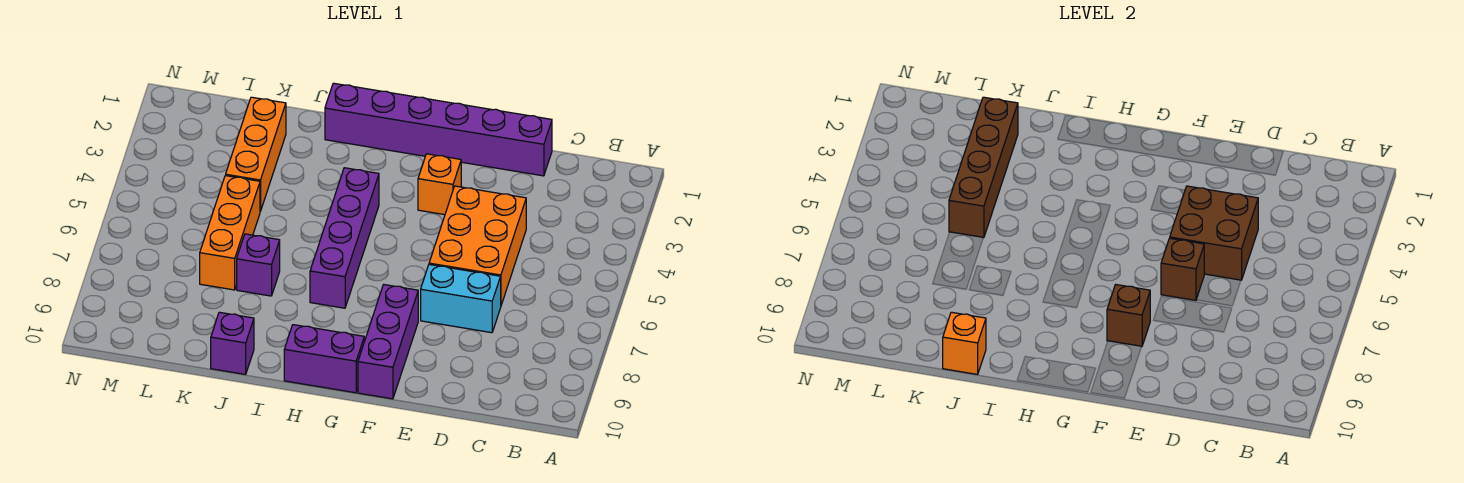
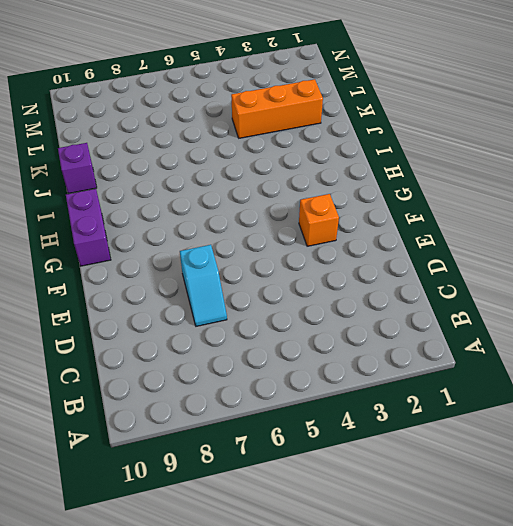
cyan slope D7:E7 level 1 top E -> cyan brick D7:E7 level 1
none -> purple brick D1:I1 level 1
none -> orange brick D4:E6 level 1
none -> purple brick F8:F10 level 1

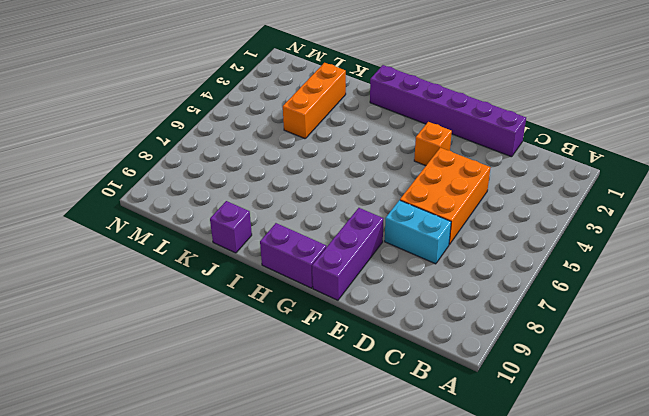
none -> purple brick H4:H7 level 1
none -> purple brick J7 level 1
none -> orange brick K5:K7 level 1

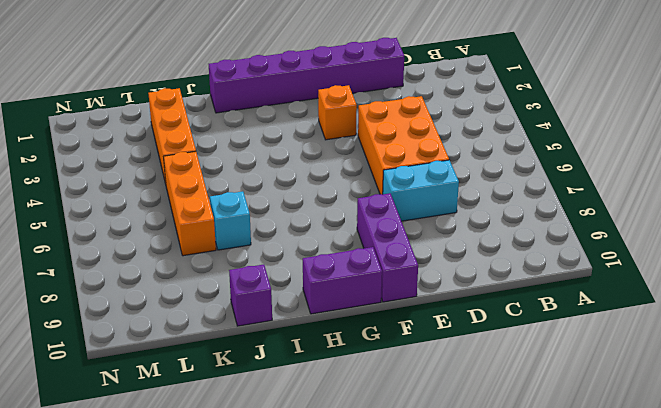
cyan brick J7 level 1 -> purple brick J7 level 1
none -> purple brick H4:H7 level 1
none -> brown brick D4:E5 level 2
none -> brown brick E6 level 2

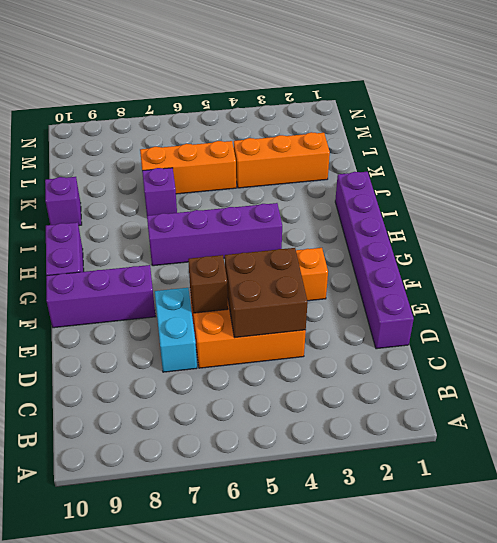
none -> brown brick F8 level 2
none -> orange brick J10 level 2
none -> brown brick K2:K5 level 2

